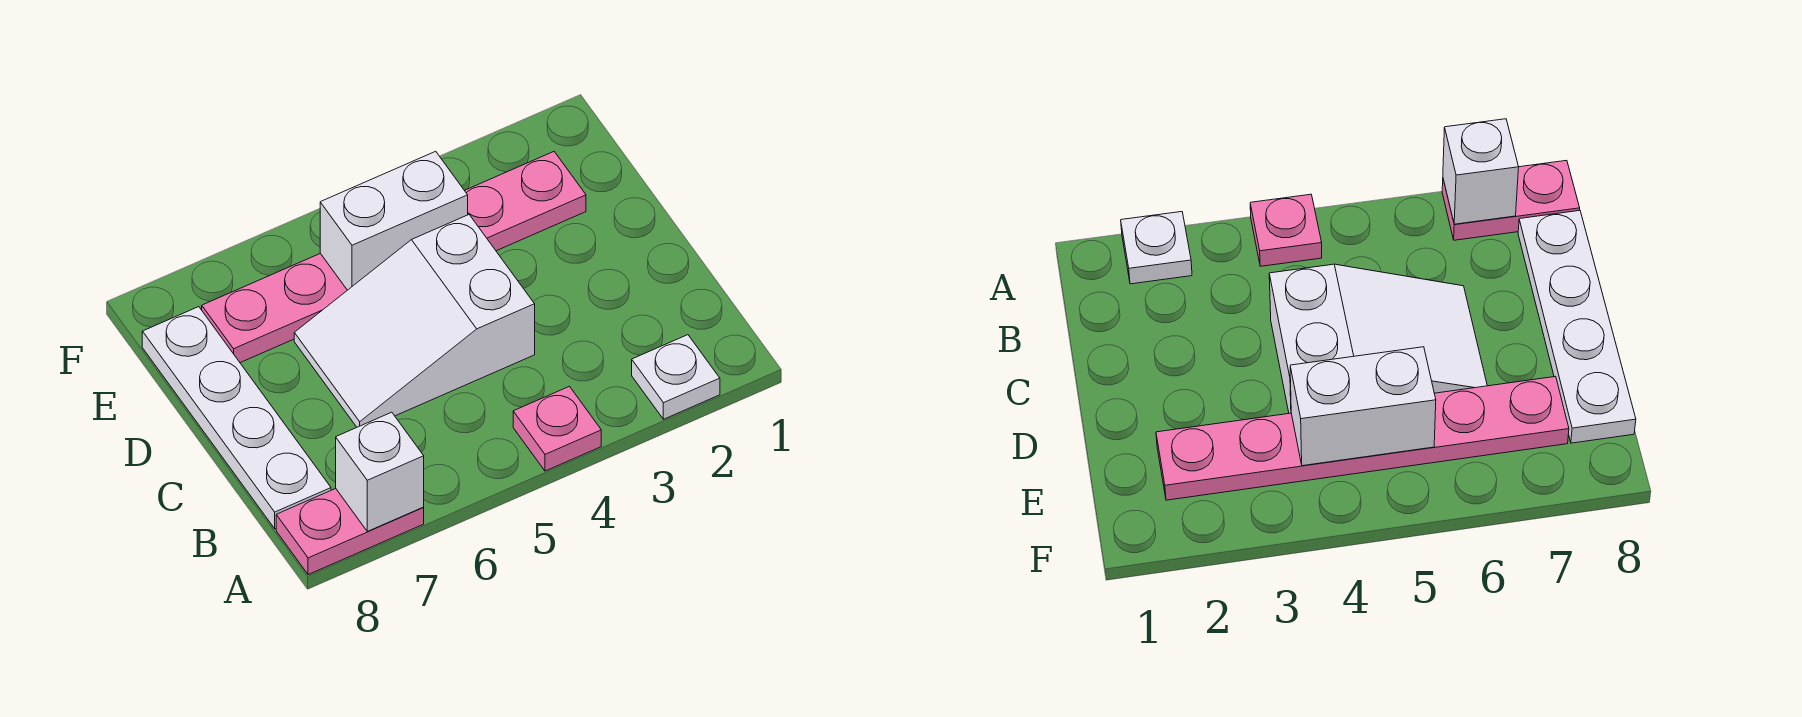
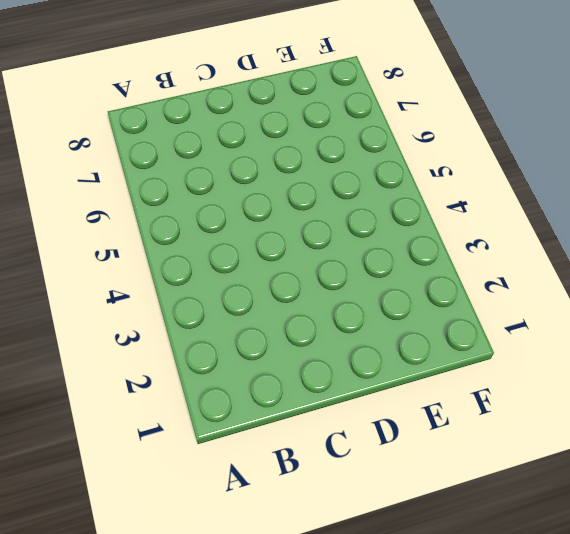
none -> white plate A2 level 1
none -> pink plate A4 level 1

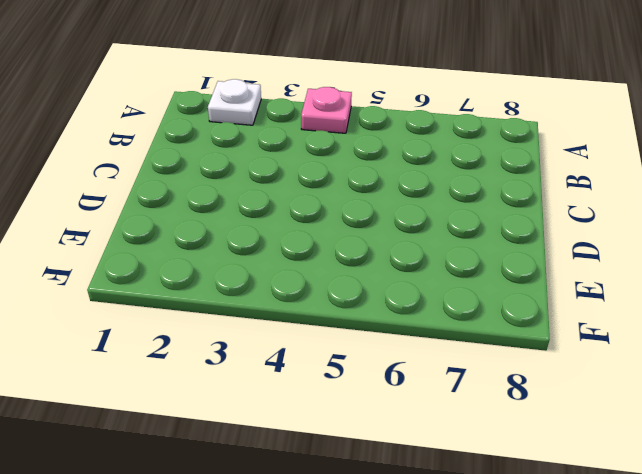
none -> pink plate A7:A8 level 1
none -> white plate B8:E8 level 1

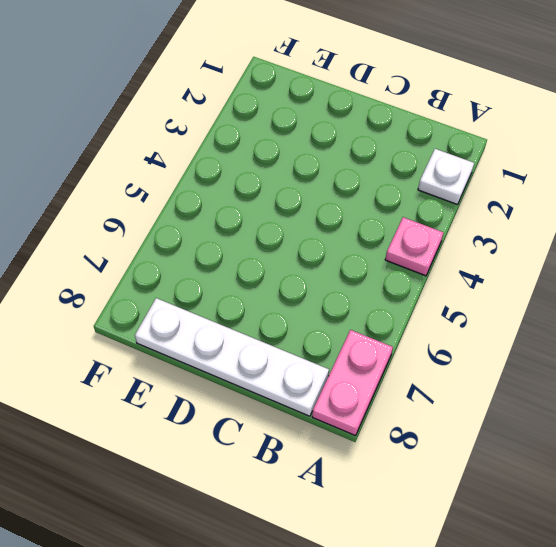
none -> white slope C4:D6 level 1 top 4
none -> pink plate E2:E7 level 1

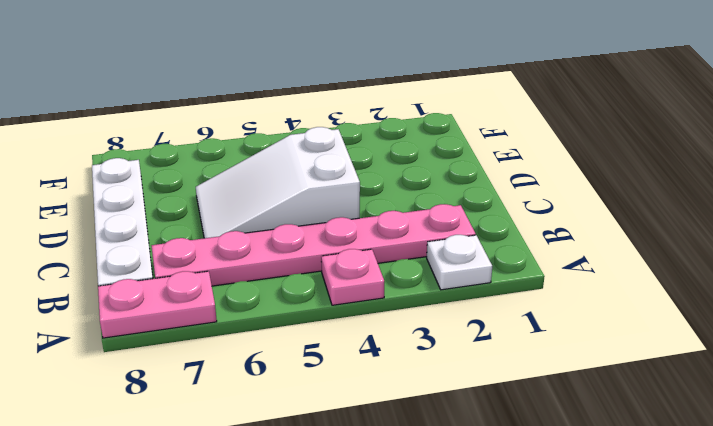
pink plate B2:B7 level 1 -> pink plate E2:E7 level 1
none -> white brick A7 level 2
none -> white brick E4:E5 level 2

